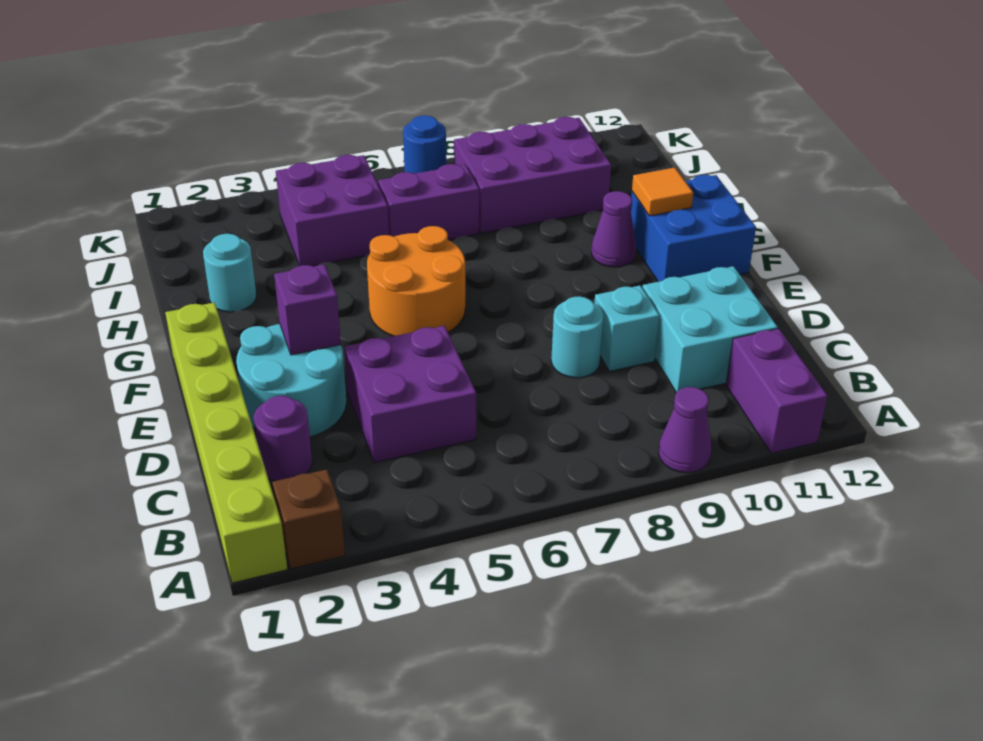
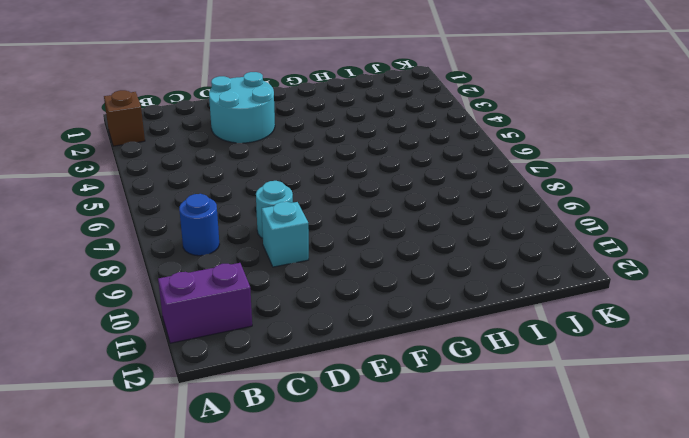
blue round brick B8 level 1 -> blue round brick K7 level 1
none -> lime brick A1:F1 level 1
none -> purple cone A9 level 1
none -> purple round brick C2 level 1

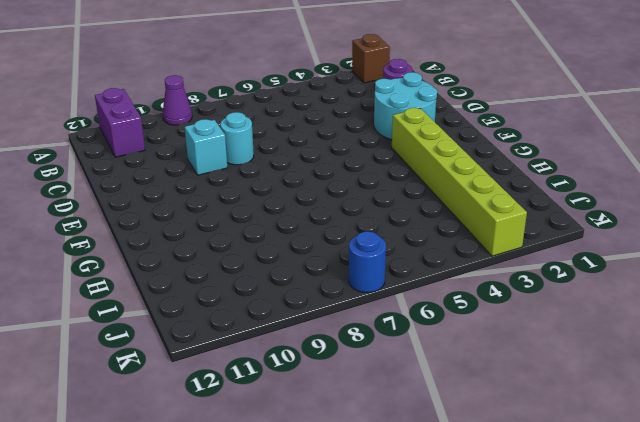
lime brick F3:K3 level 1 -> lime brick A1:F1 level 1
none -> purple brick C4:D5 level 1
none -> cyan brick C10:D11 level 1
none -> orange round brick F5:G6 level 1

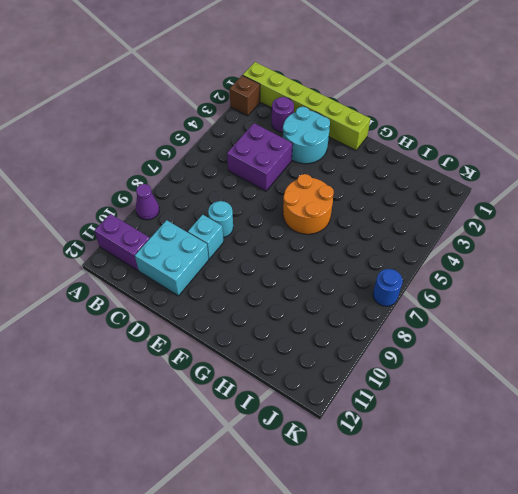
none -> blue brick F11:G12 level 1
none -> purple cone G10 level 1
none -> cyan round brick H2 level 1

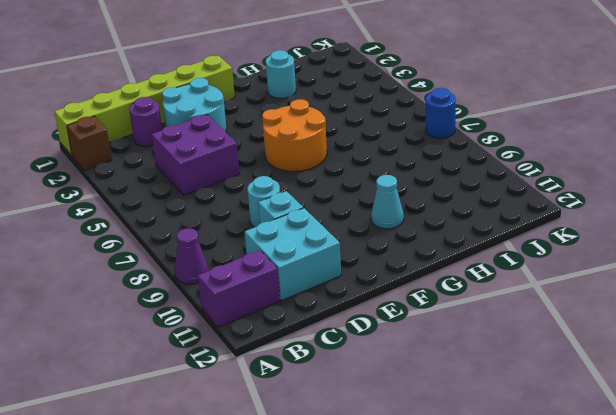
cyan cone G10 level 1 -> purple cone G10 level 1
none -> blue brick F11:G12 level 1
none -> purple brick I4:J5 level 1
none -> purple brick I6:I7 level 1

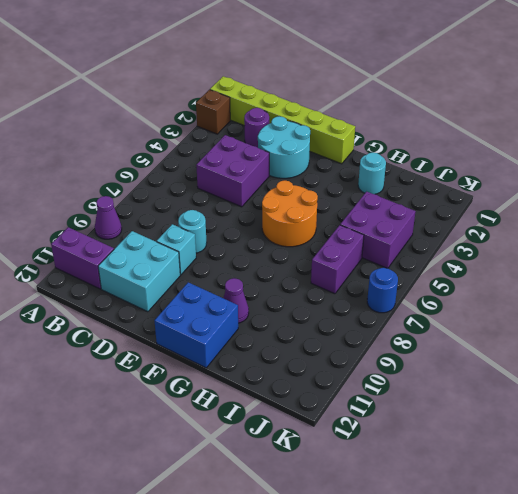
none -> purple brick I8:J10 level 1
none -> purple brick E3 level 2
none -> orange tile G11 level 2

